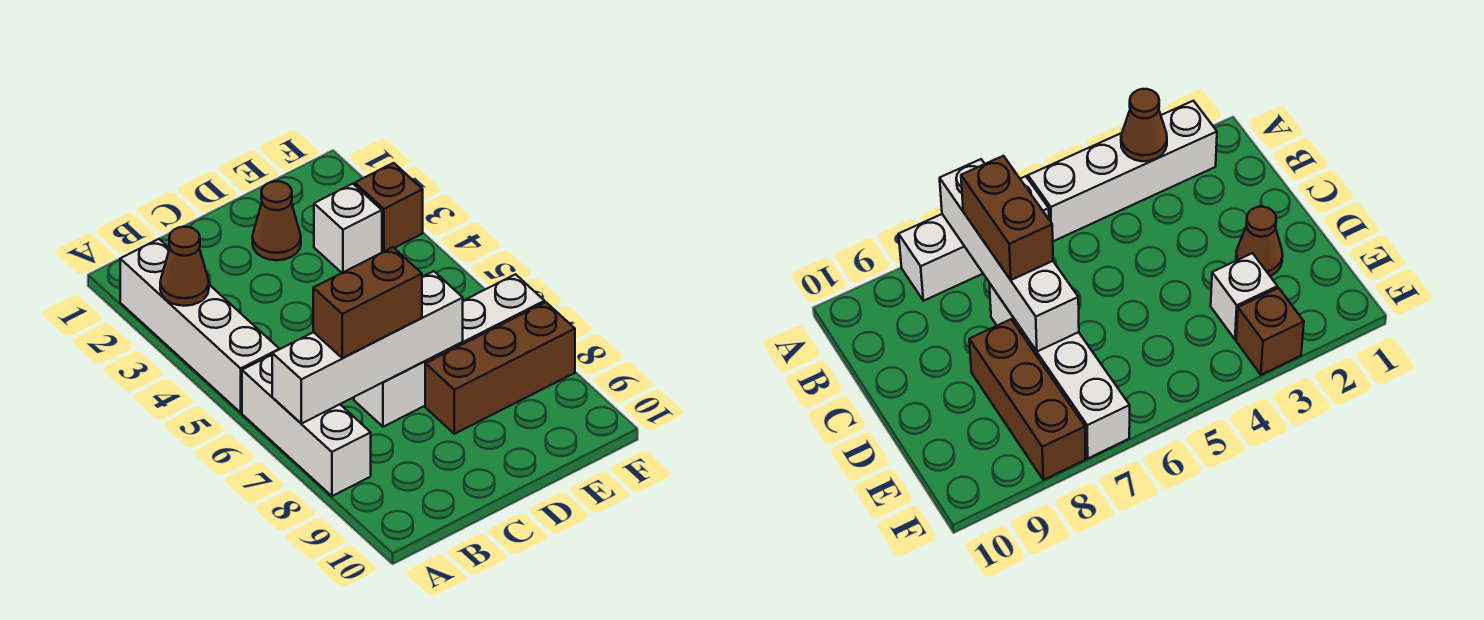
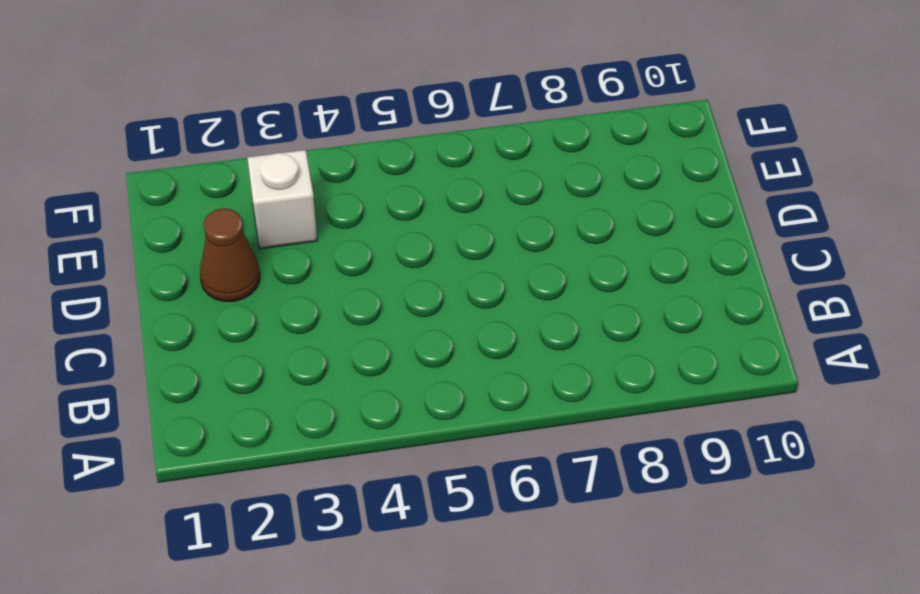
none -> white brick A2:A5 level 1
none -> white brick A6:A8 level 1

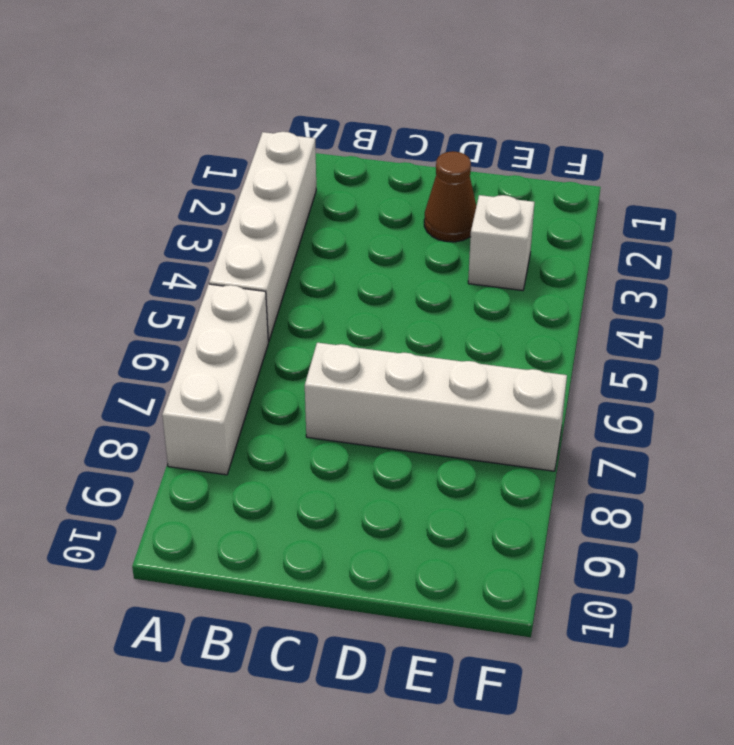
none -> brown brick D8:F8 level 1
none -> brown brick F3 level 1

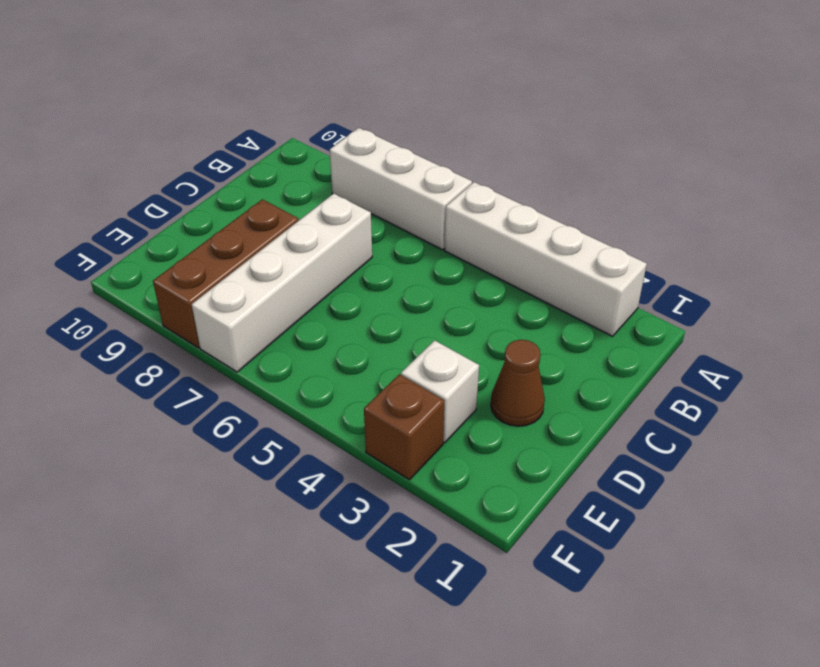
none -> brown cone A3 level 2
none -> white brick A7:D7 level 2

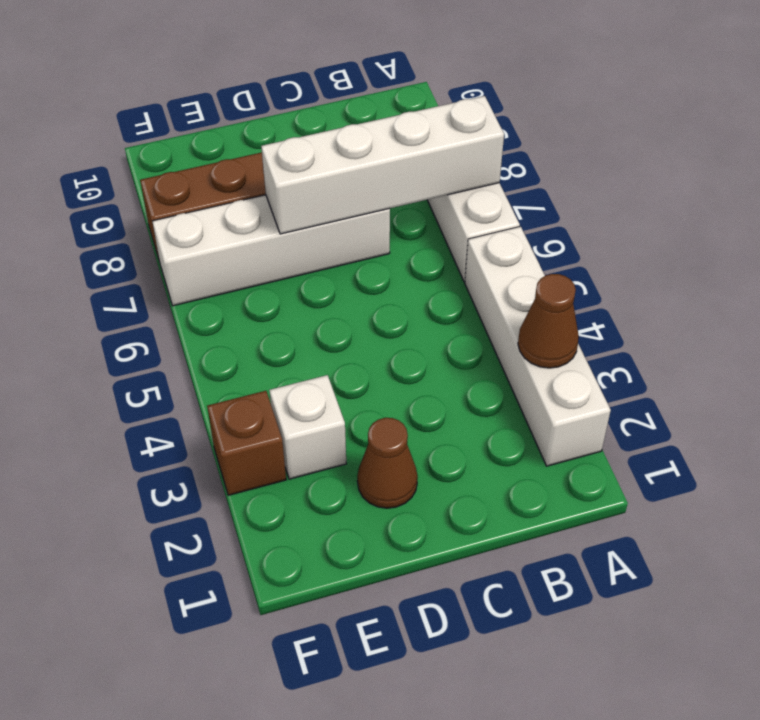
none -> brown brick B7:C7 level 3

